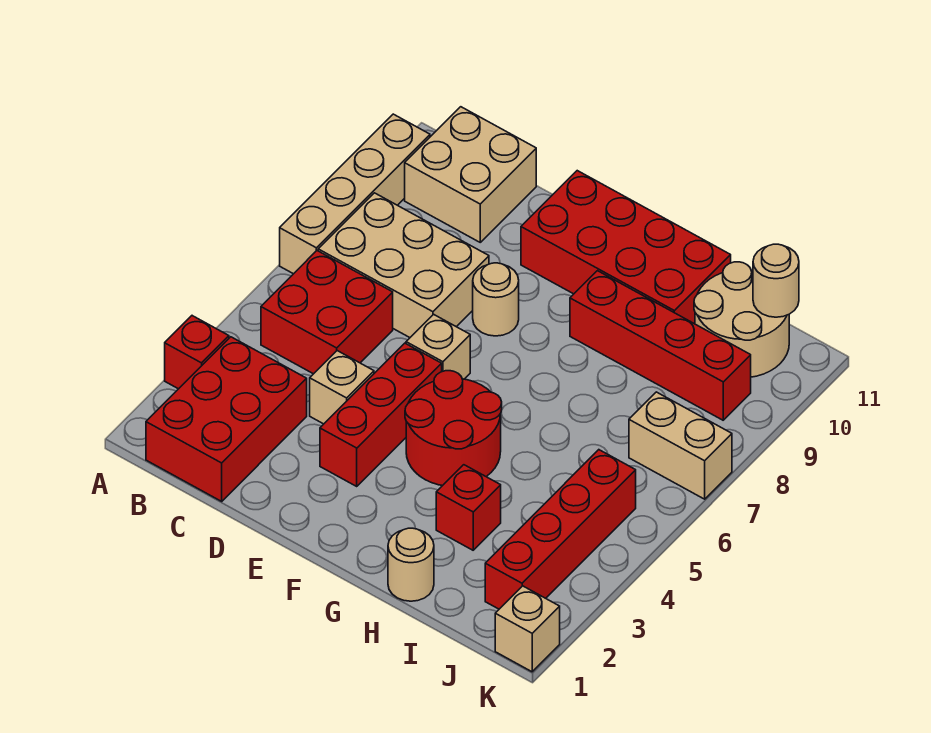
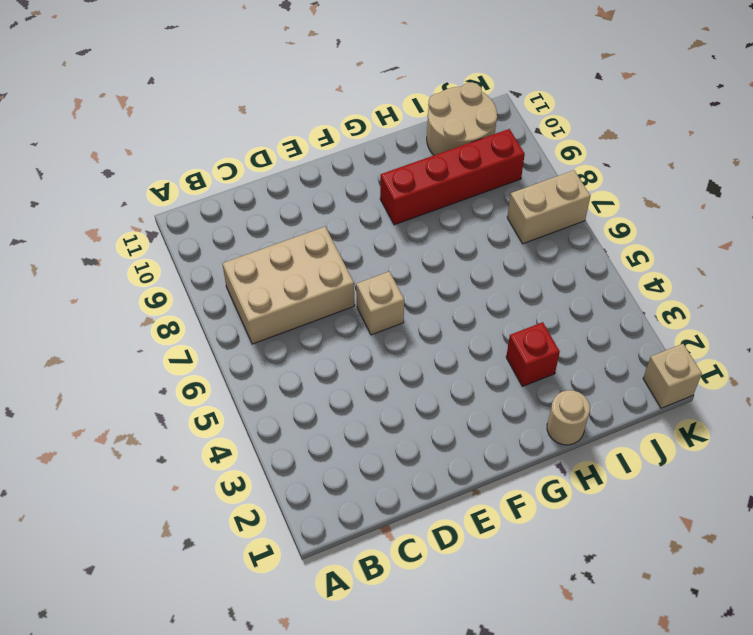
none -> red brick A3 level 1
none -> tan brick A7:A10 level 1
none -> red brick B1:C3 level 1

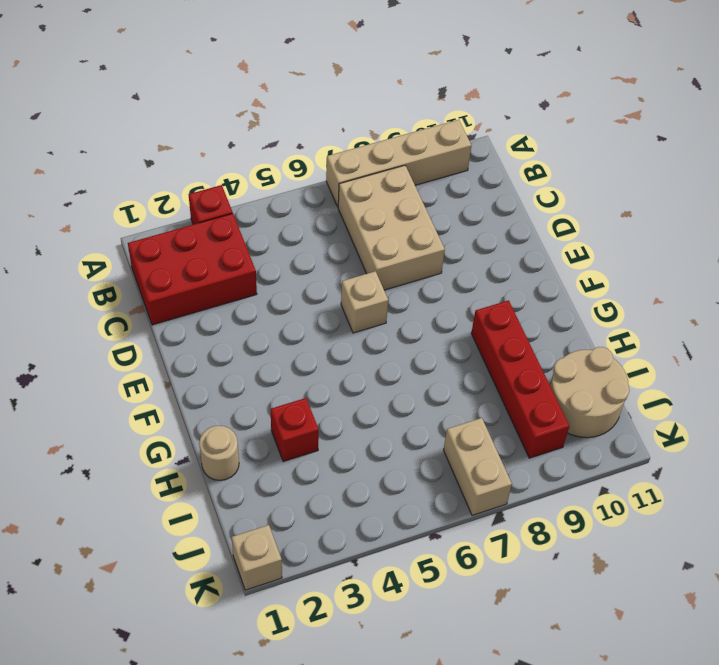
none -> red brick B5:C6 level 1
none -> tan brick B10:C11 level 1
none -> tan brick D4 level 1

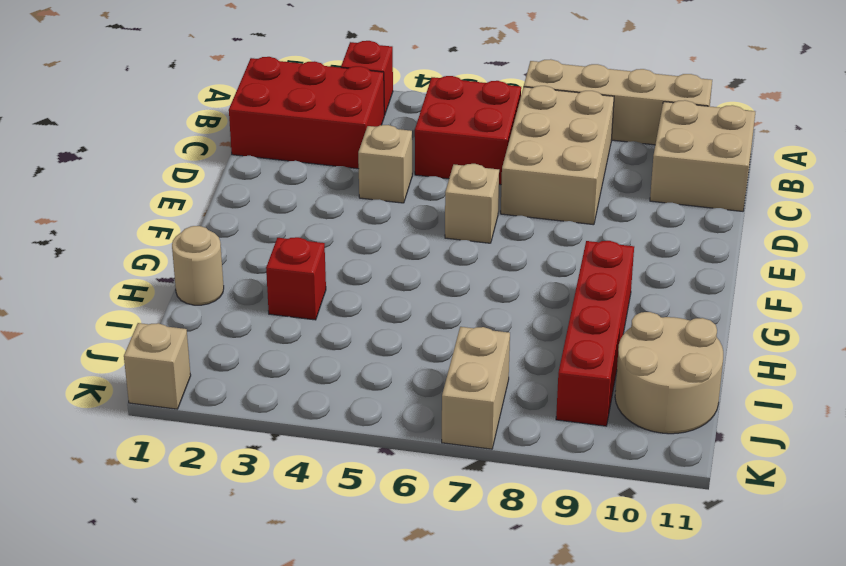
none -> red brick E3:E5 level 1
none -> tan round brick E8 level 1
none -> red brick E10:H11 level 1

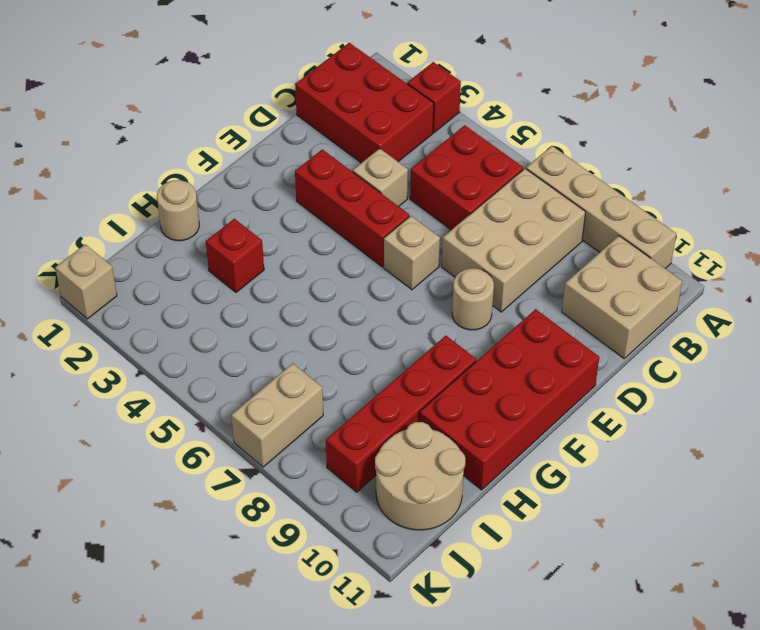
none -> red round brick F4:G5 level 1
none -> red brick J2:J5 level 1
none -> tan round brick J11 level 2

